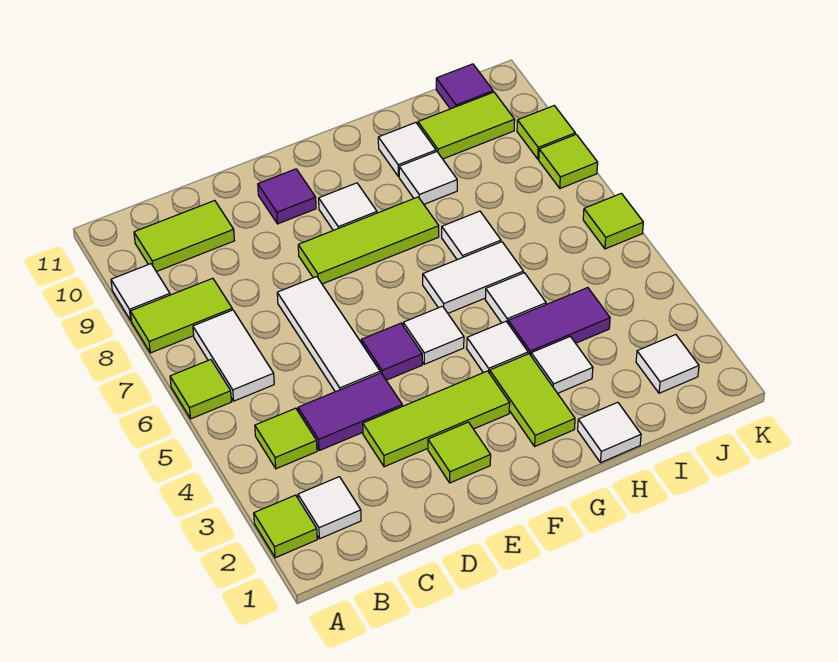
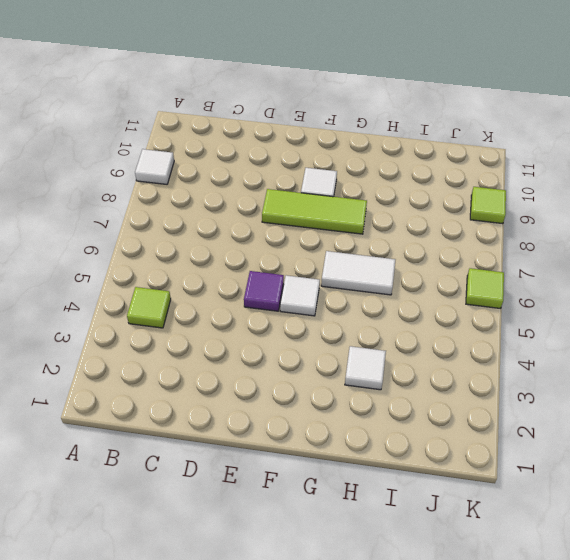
none -> lime tile A2 level 1
none -> lime tile A6 level 1
none -> lime tile A8:B8 level 1
none -> white tile B2 level 1

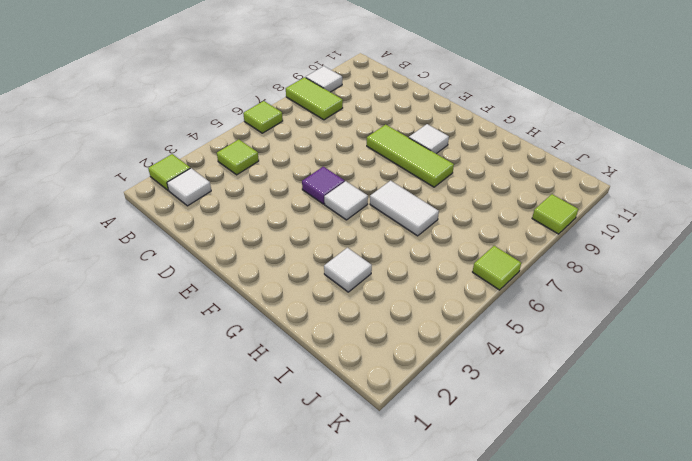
none -> white tile B6:B7 level 1
none -> lime tile B10:C10 level 1
none -> purple tile C4:D4 level 1
none -> lime tile D3:F3 level 1

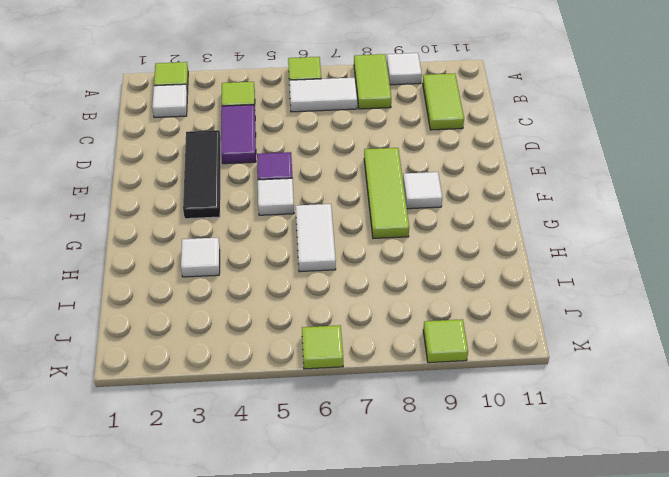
black tile D3:F3 level 1 -> lime tile D3:F3 level 1
none -> white tile D5:D7 level 1
none -> lime tile E2 level 1
none -> purple tile E10 level 1
none -> lime tile G2:G3 level 1

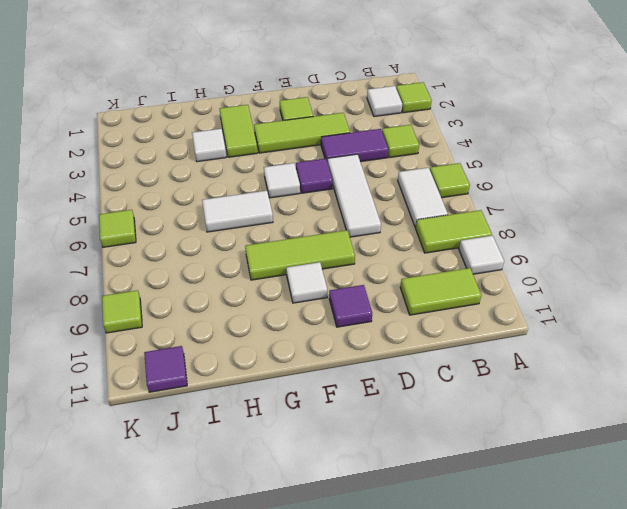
none -> white tile G4 level 1
none -> white tile H1 level 1
none -> purple tile H4:I4 level 1
none -> white tile H5 level 1

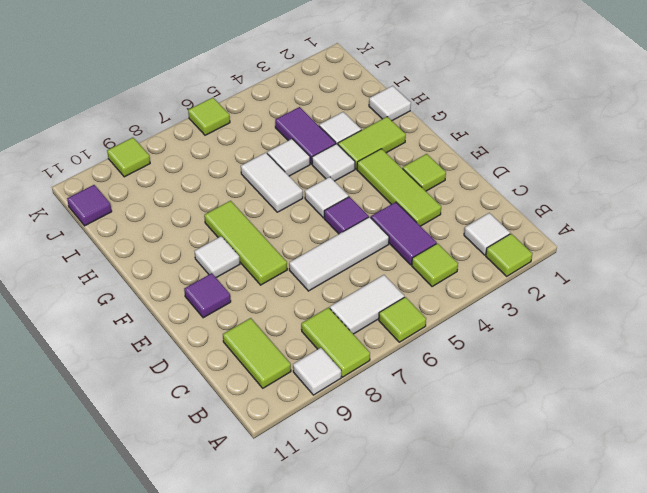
none -> white tile H7 level 1
none -> white tile H9 level 1
none -> white tile H10 level 1
none -> lime tile I10:J10 level 1

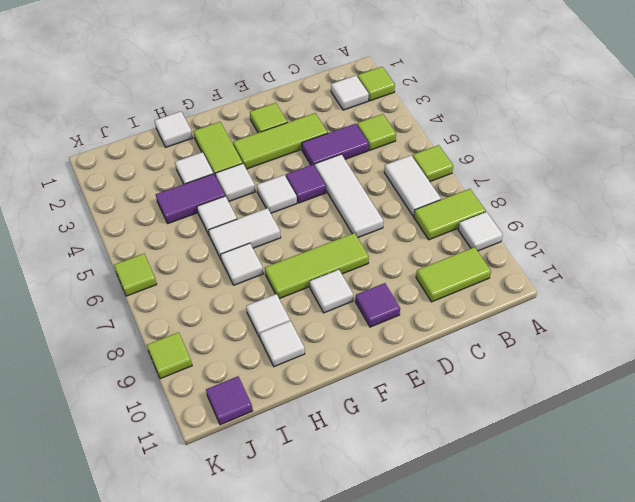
none -> lime tile I10:J10 level 1
none -> white tile J2 level 1
none -> lime tile K8 level 1

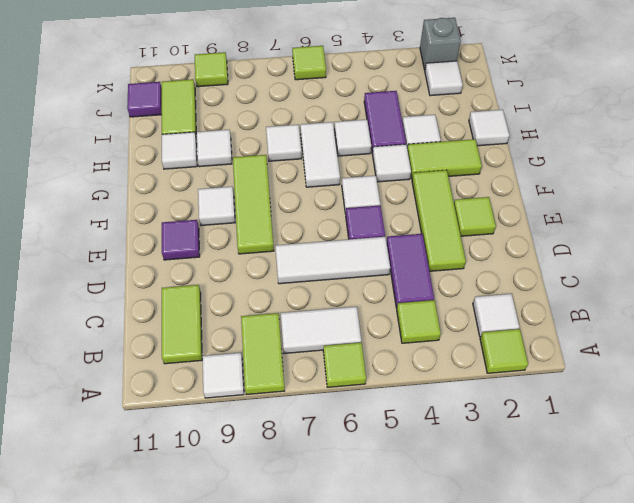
grey brick K2 level 1 -> none
none -> lime tile K8 level 1

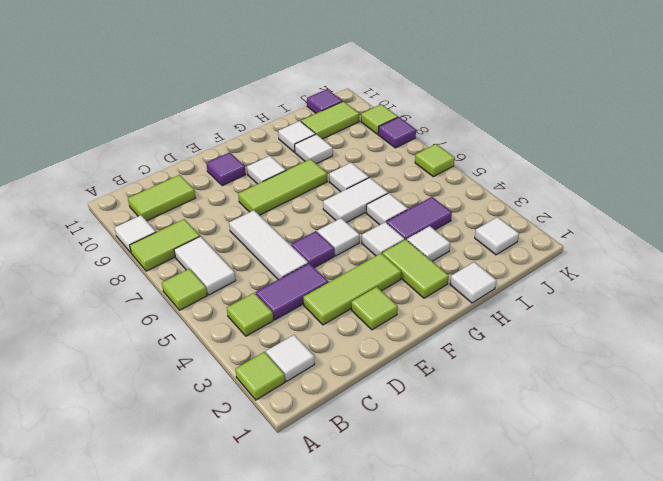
purple tile K8 level 1 -> lime tile K8 level 1

